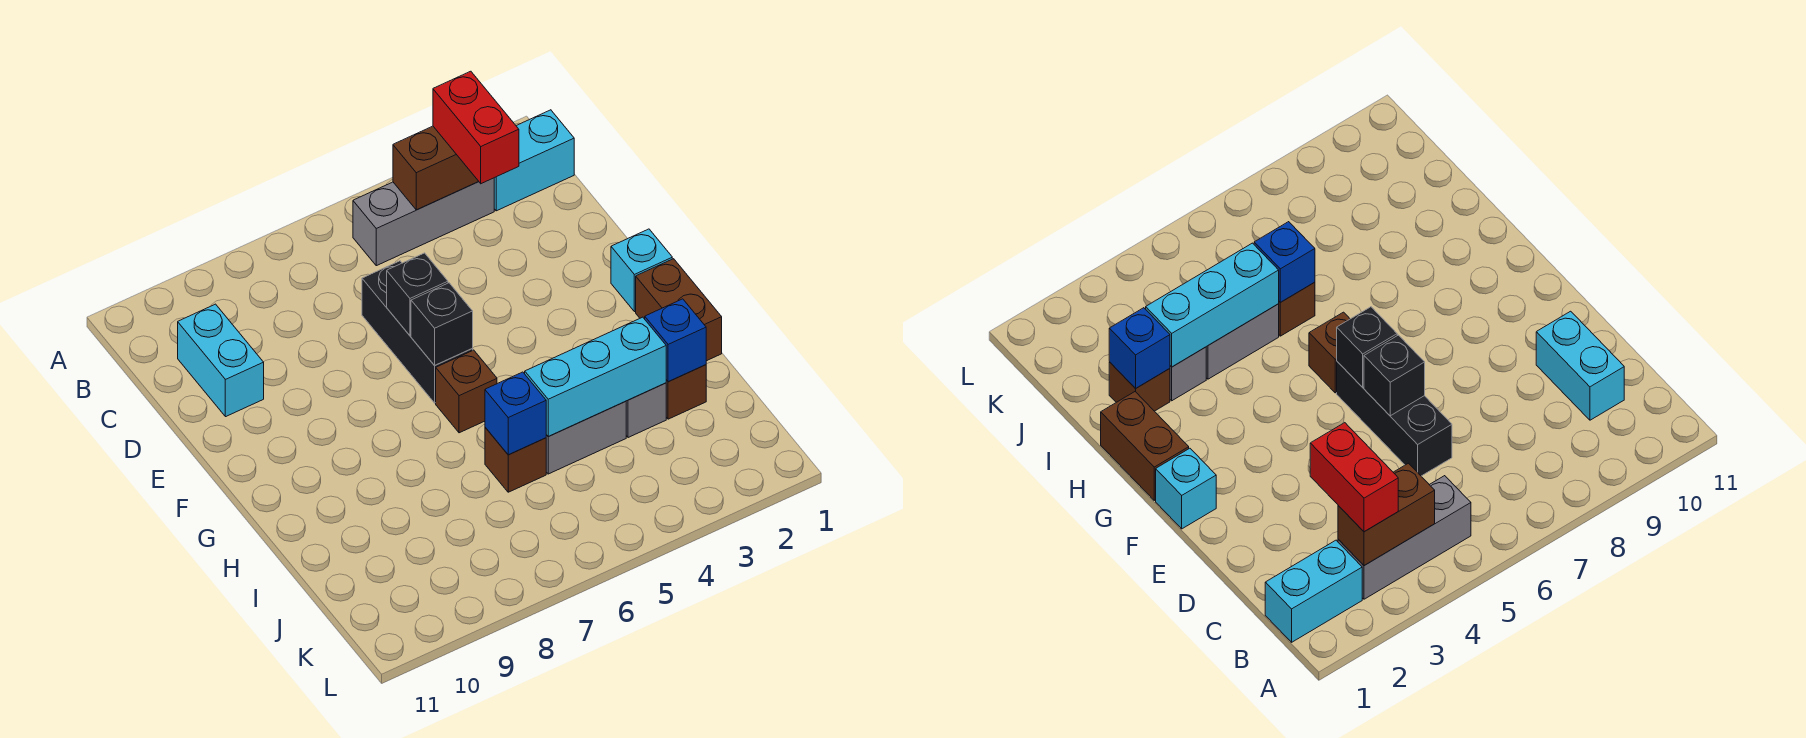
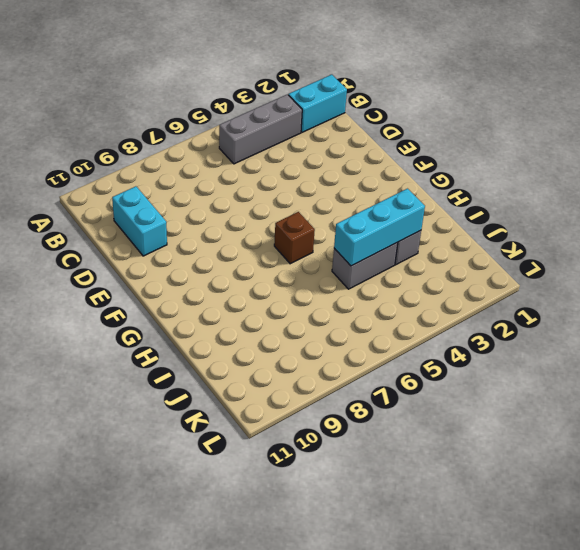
none -> black brick D6:F6 level 1
none -> cyan brick F1 level 1
none -> brown brick G1:H1 level 1

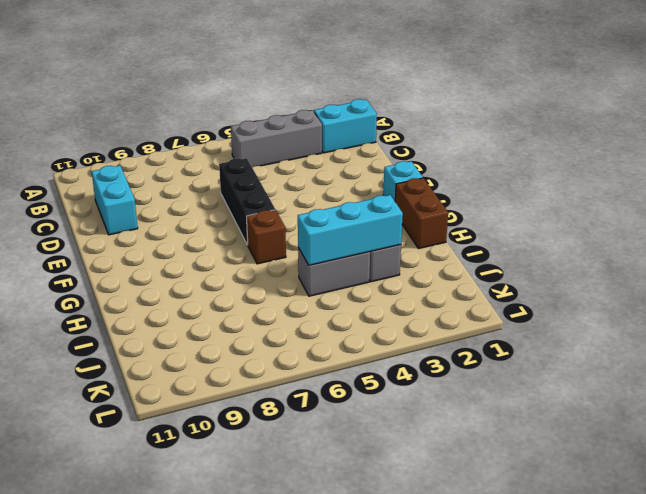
none -> brown brick I2 level 1
none -> brown brick I6 level 1
none -> brown brick B3:B4 level 2

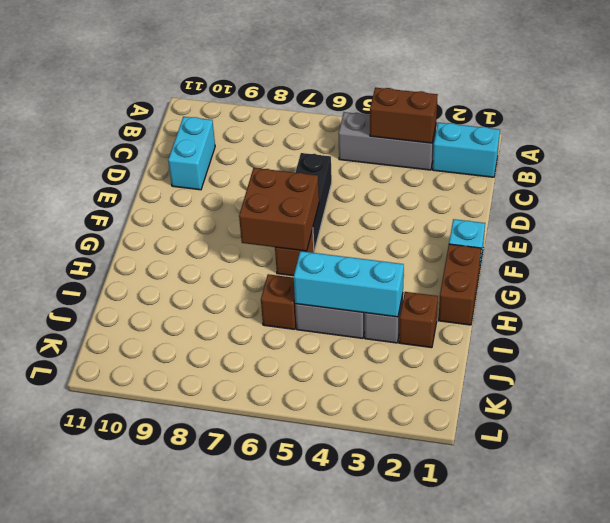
brown brick F6:G7 level 2 -> black brick F6 level 2
none -> black brick E6 level 2
none -> blue brick I2 level 2
none -> blue brick I6 level 2

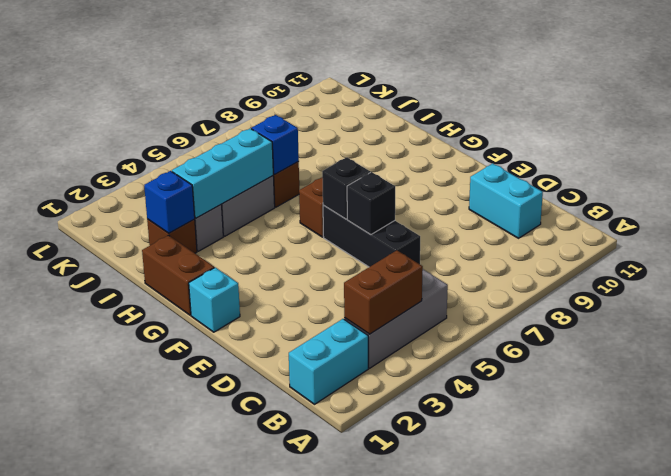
none -> red brick B3:C3 level 3

